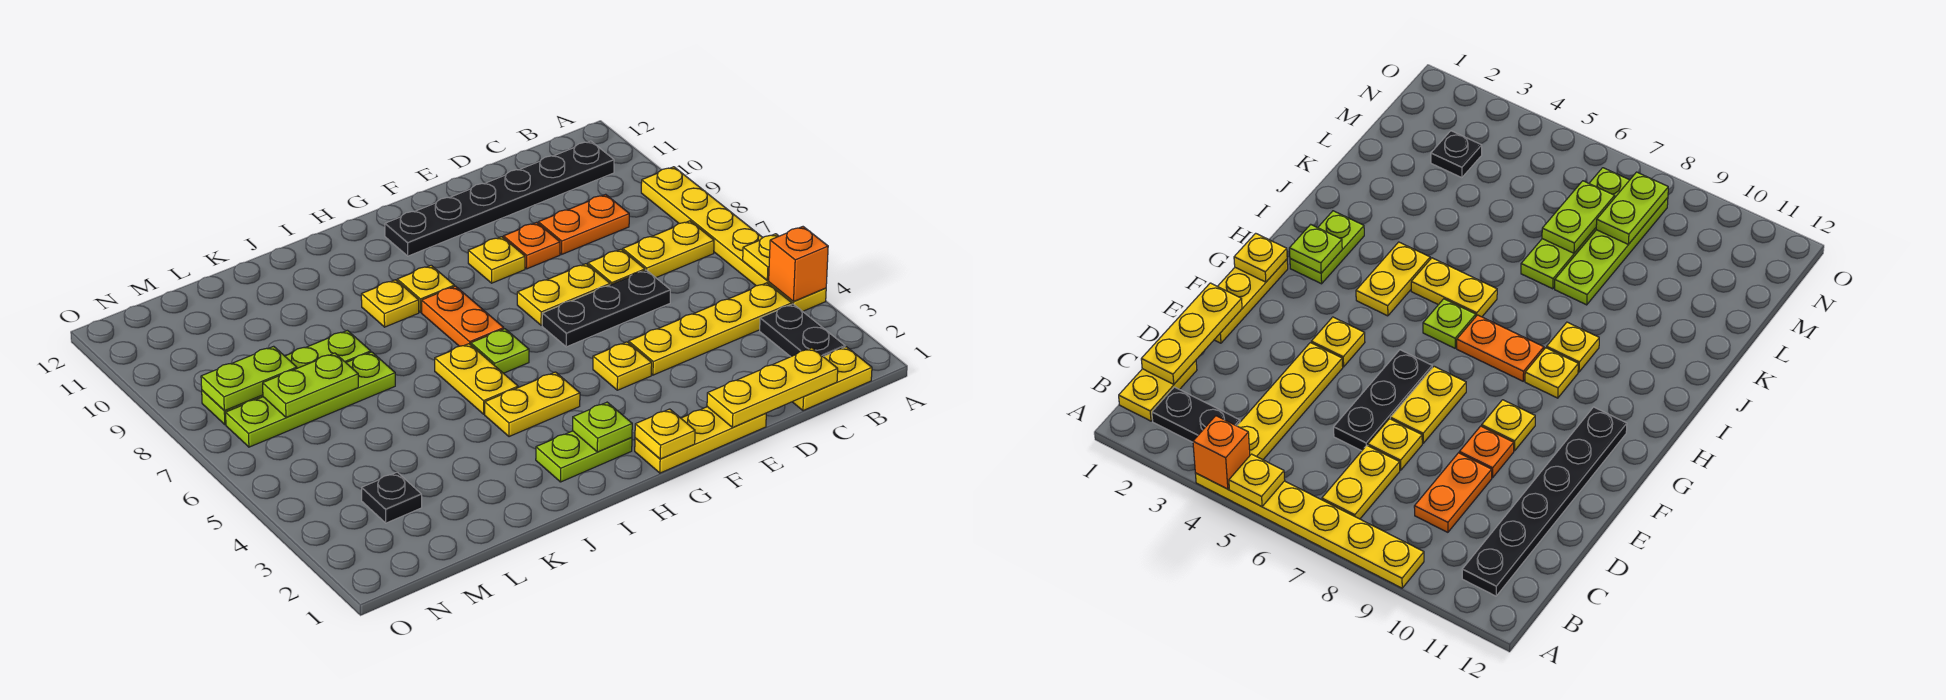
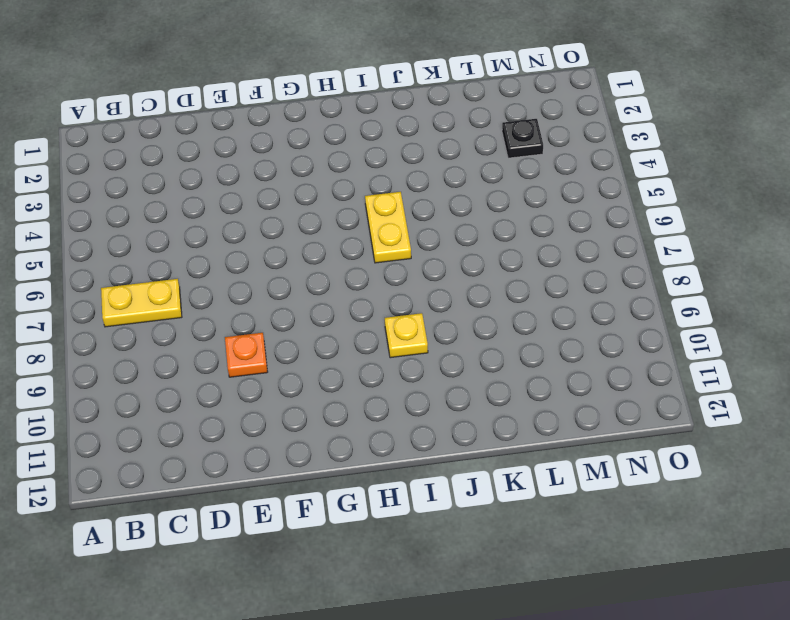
none -> yellow plate A4:A9 level 1
none -> yellow plate B1:C1 level 1
none -> black plate B2:B3 level 1
none -> yellow plate B4:E4 level 1

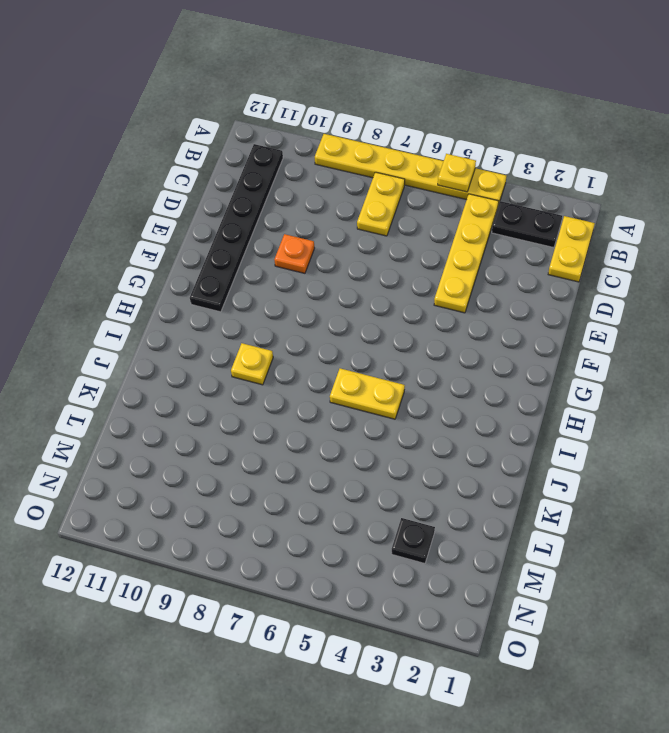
none -> orange plate C9:D9 level 1
none -> black plate D6:F6 level 1
none -> yellow plate D7 level 1
none -> yellow plate E1:G1 level 1

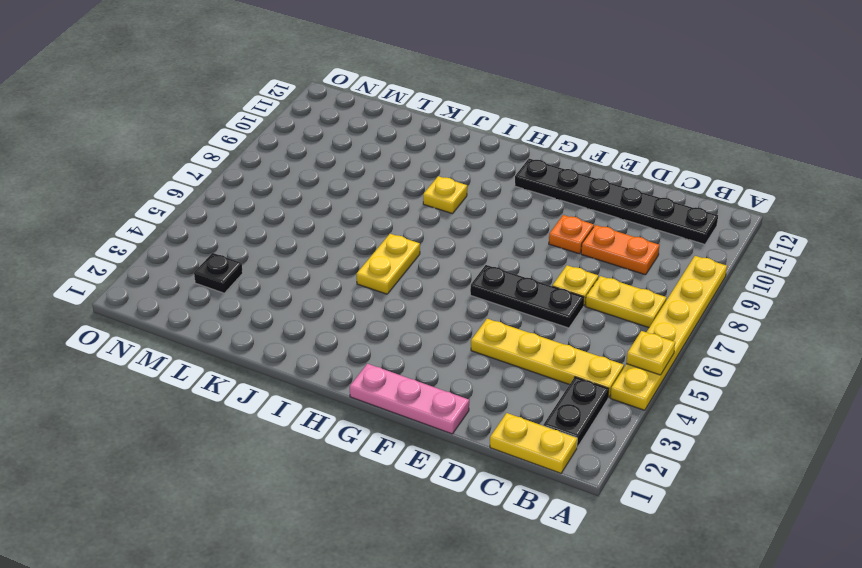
pink plate E1:G1 level 1 -> yellow plate E1:G1 level 1
none -> yellow plate E7:F7 level 1
none -> yellow plate F4 level 1
none -> yellow plate F9 level 1
none -> lime plate H2:I2 level 1

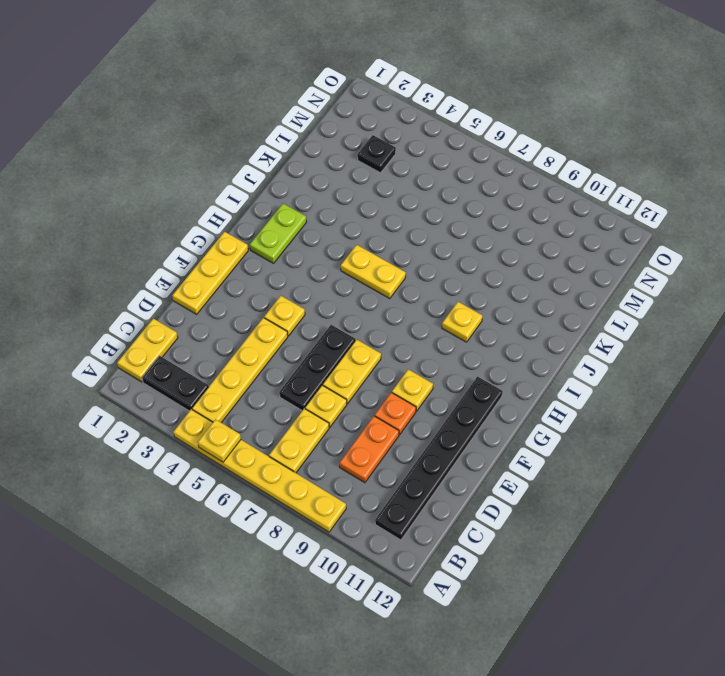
none -> yellow plate H4:I4 level 1
none -> lime plate H6 level 1
none -> orange plate H7:H8 level 1
none -> yellow plate H9 level 1

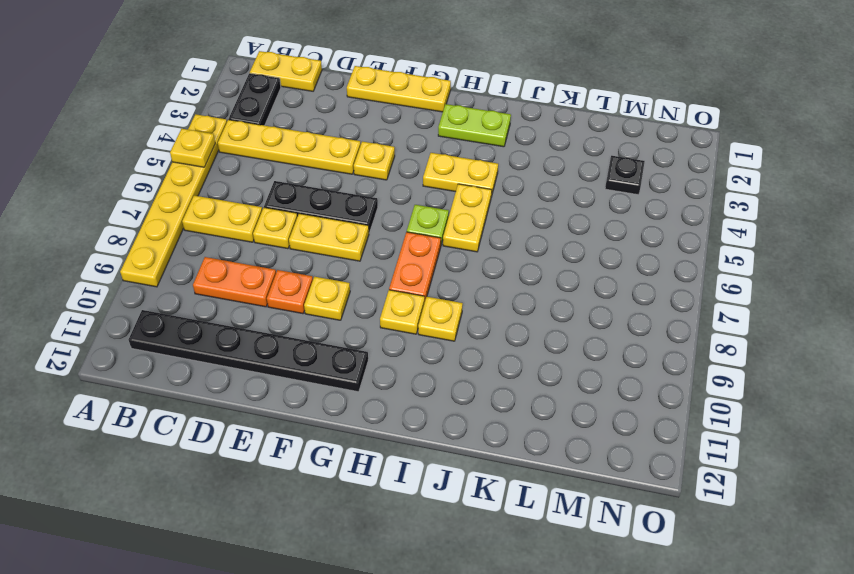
none -> lime plate K7:N7 level 1
none -> lime plate K8:N8 level 1
none -> orange brick A4 level 2
none -> yellow plate C1:E1 level 2

